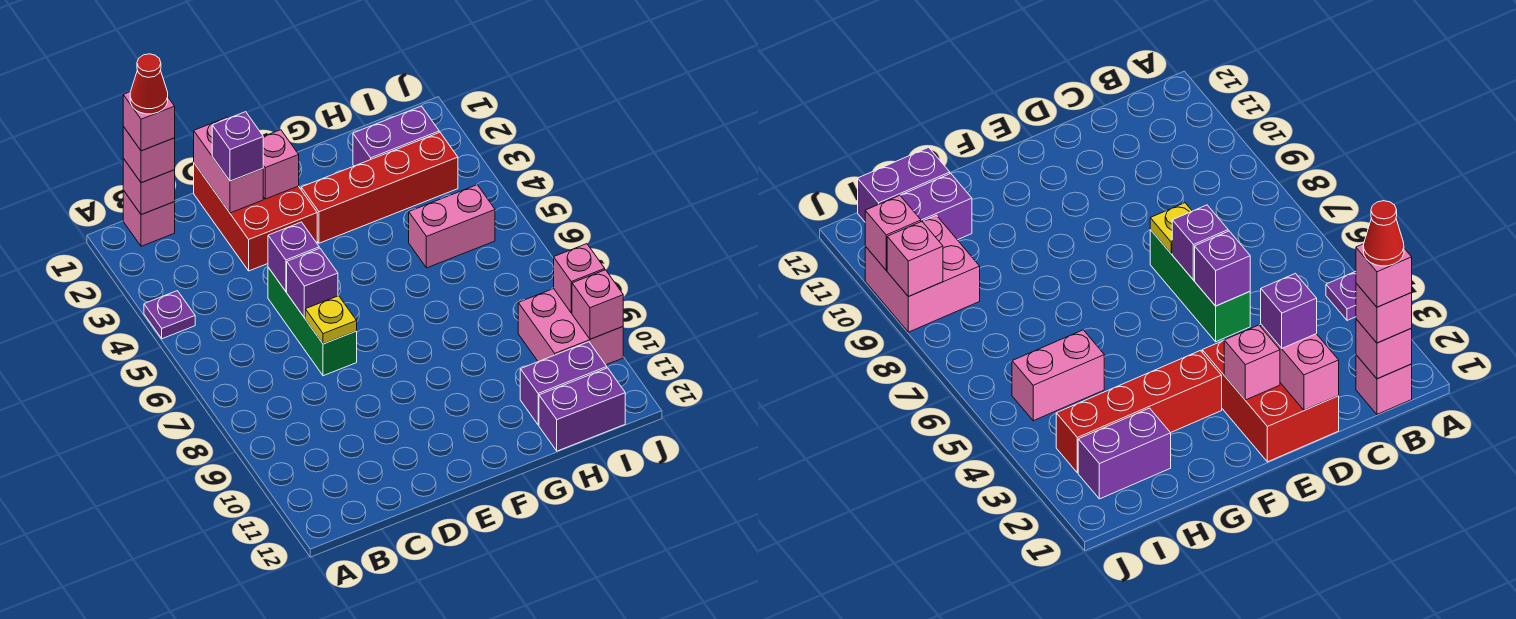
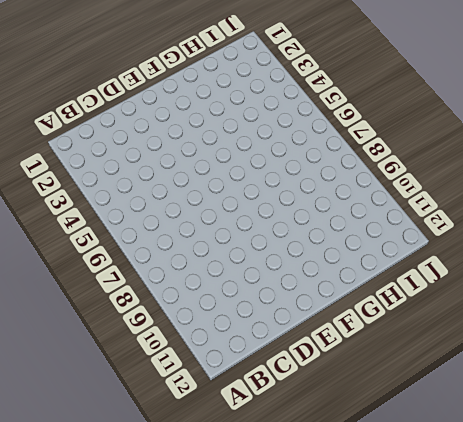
none -> purple plate A4 level 1
none -> pink brick B1 level 1
none -> red brick D1:E3 level 1

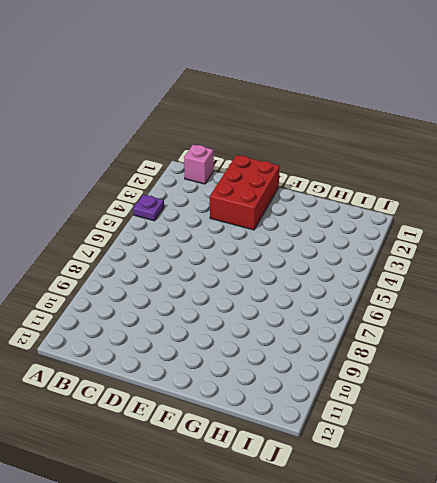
none -> green brick D5:D7 level 1
none -> red brick F3:I3 level 1
none -> purple brick H2:I2 level 1

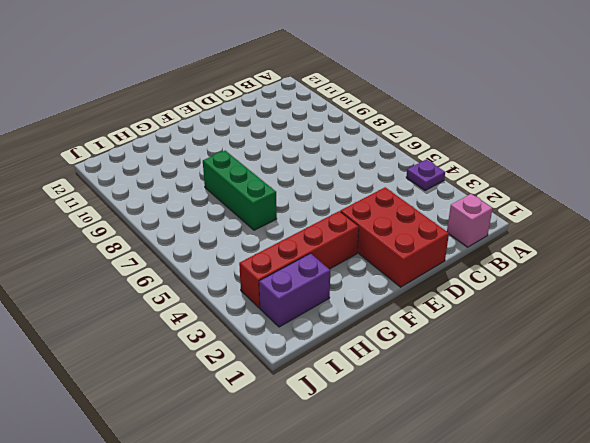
green brick G6:G8 level 1 -> green brick D5:D7 level 1
none -> pink brick H5:I5 level 1
none -> purple brick H11:I11 level 1
none -> purple brick H12:I12 level 1

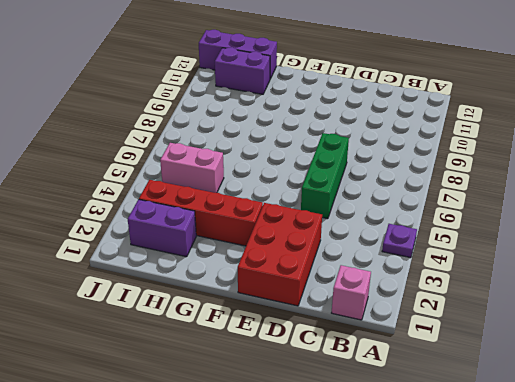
purple brick H12:J12 level 1 -> purple brick H12:I12 level 1
none -> pink brick I9:J10 level 1
none -> pink brick B1 level 2
none -> pink brick D1:D2 level 2

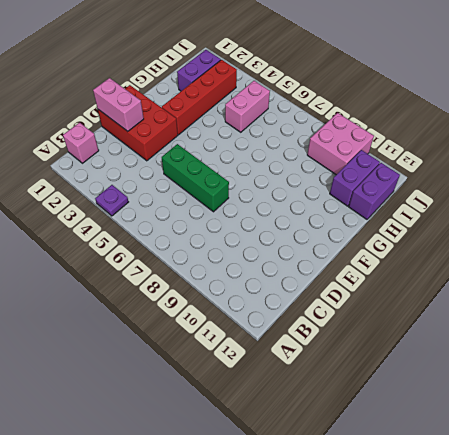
none -> pink brick B1 level 2
none -> purple brick D5 level 2
none -> purple brick D6 level 2

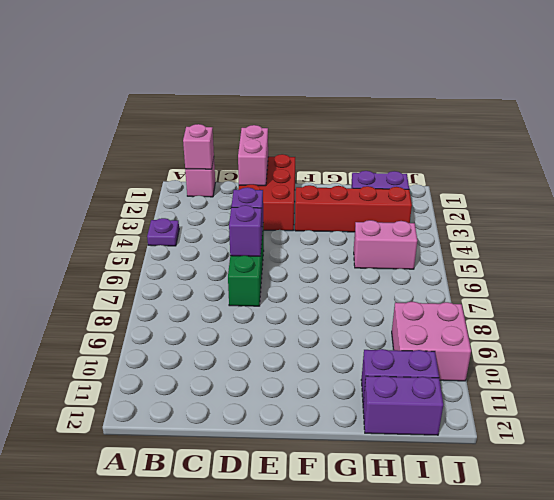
none -> yellow plate D7 level 2
none -> pink brick E2 level 2
none -> pink brick J9 level 2

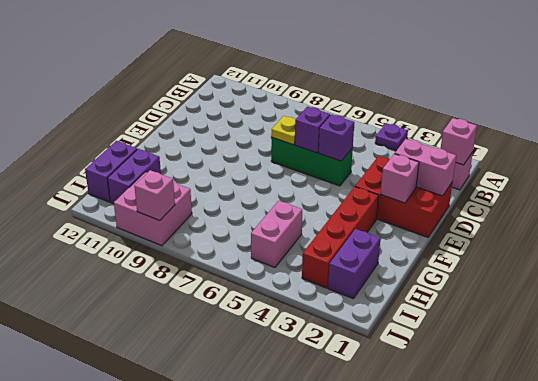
none -> pink brick J10 level 2
none -> pink brick B1 level 3
none -> purple brick D2 level 3

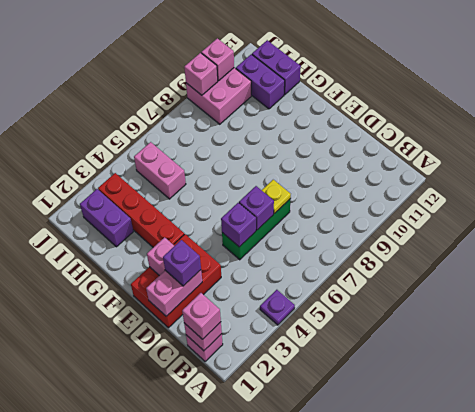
none -> pink brick B1 level 4
none -> red cone B1 level 5

